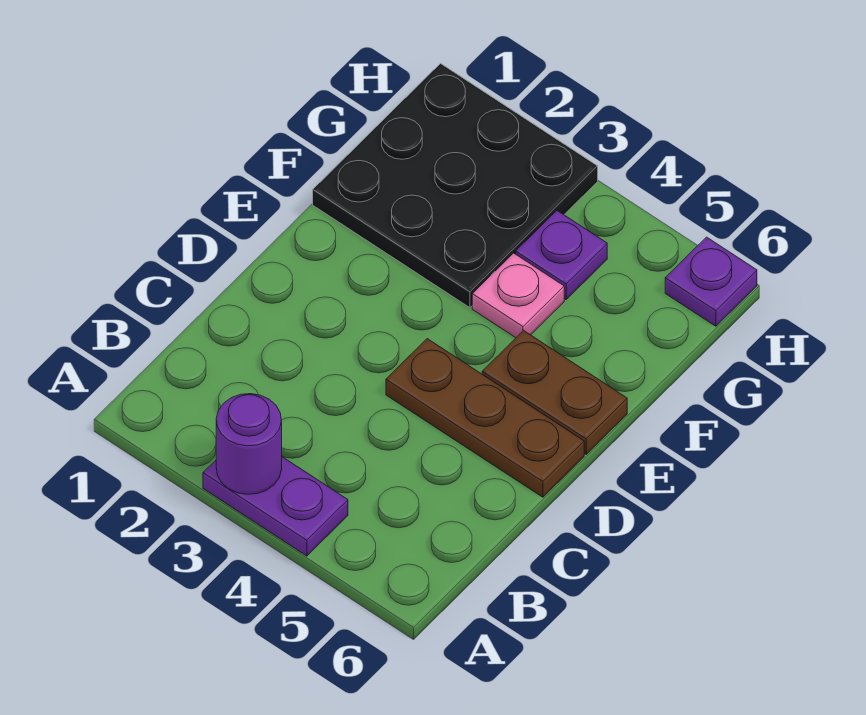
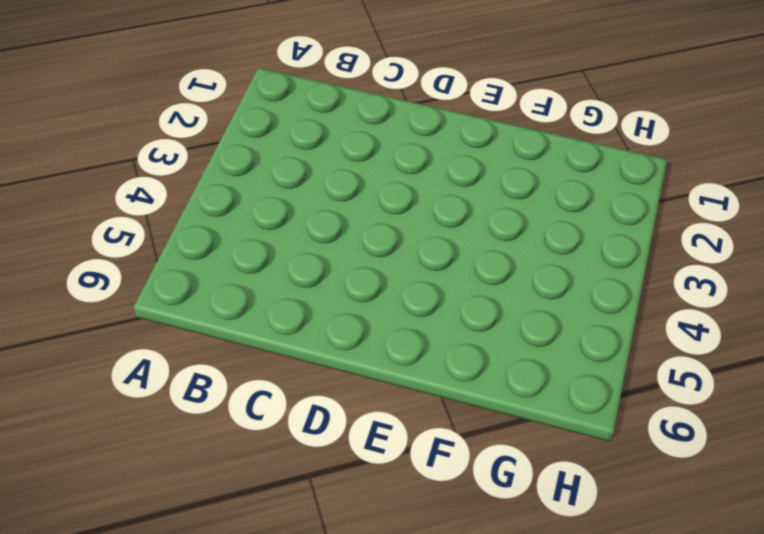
none -> purple plate A3:A4 level 1
none -> brown plate D4:D6 level 1

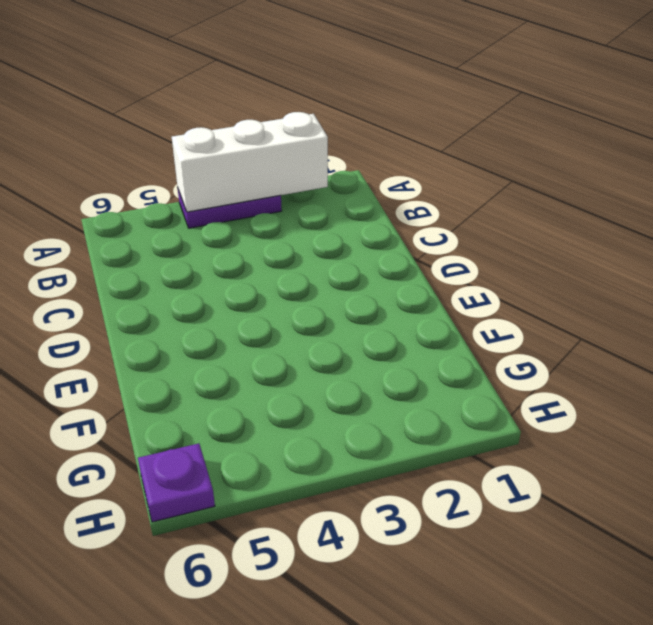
white brick A2:A4 level 2 -> purple round brick A3 level 2
none -> brown plate D4:D6 level 1
none -> brown plate E5:E6 level 1

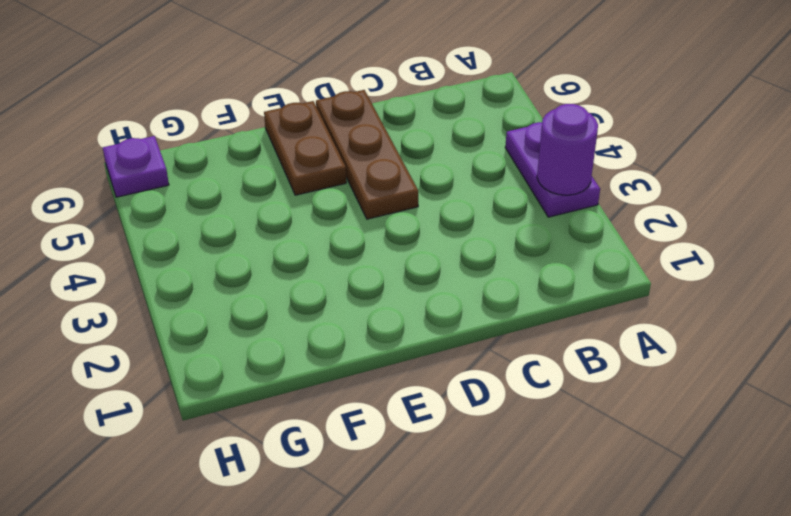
none -> black plate F1:H3 level 1
none -> pink plate F4 level 1

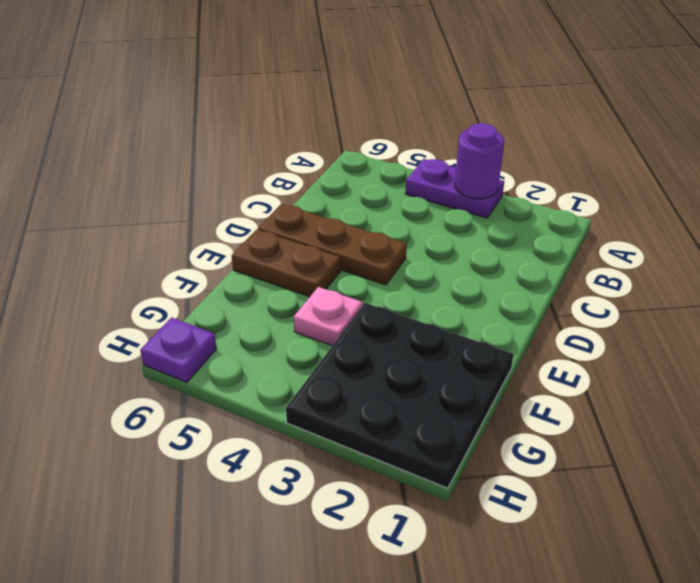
none -> purple plate G4 level 1

